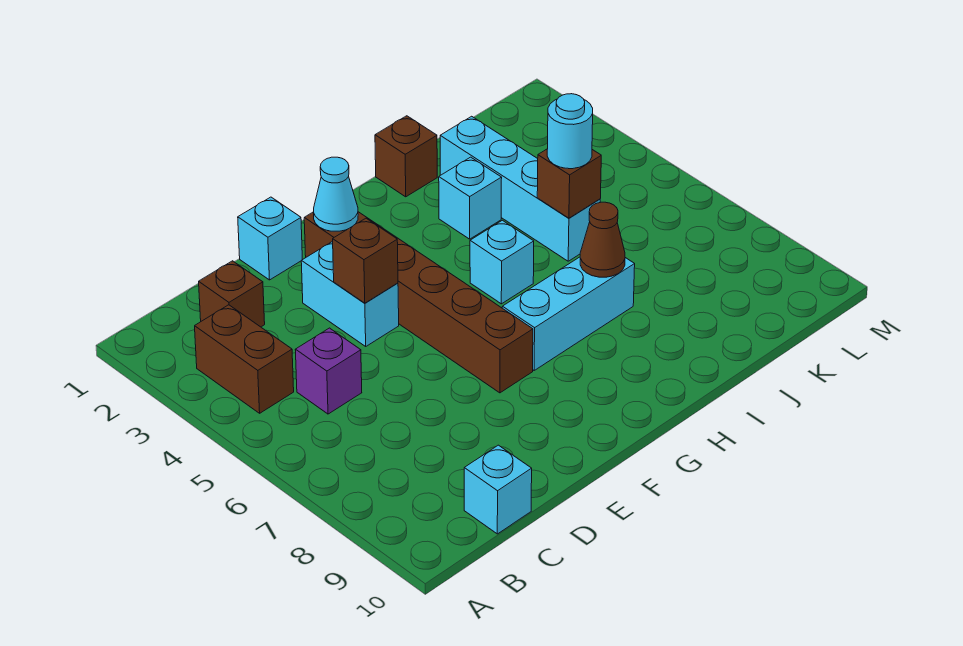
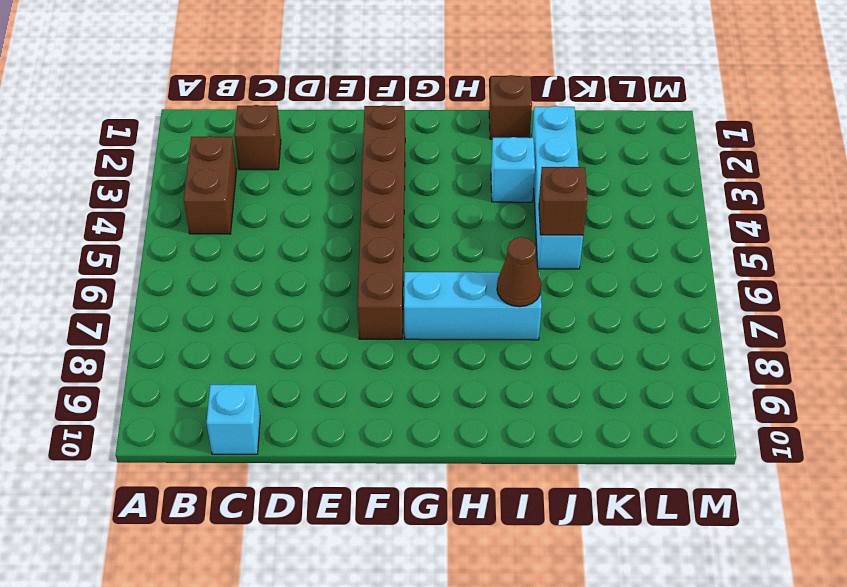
none -> purple brick C5 level 1
none -> cyan brick E1 level 1
none -> cyan brick E3:E4 level 1

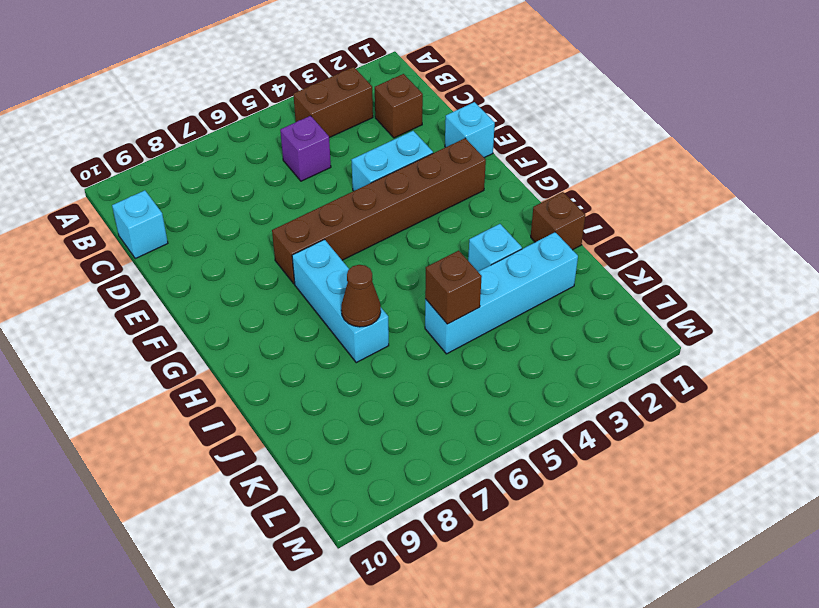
none -> cyan brick H5 level 1
none -> brown brick E4 level 2
none -> cyan cone F2 level 2

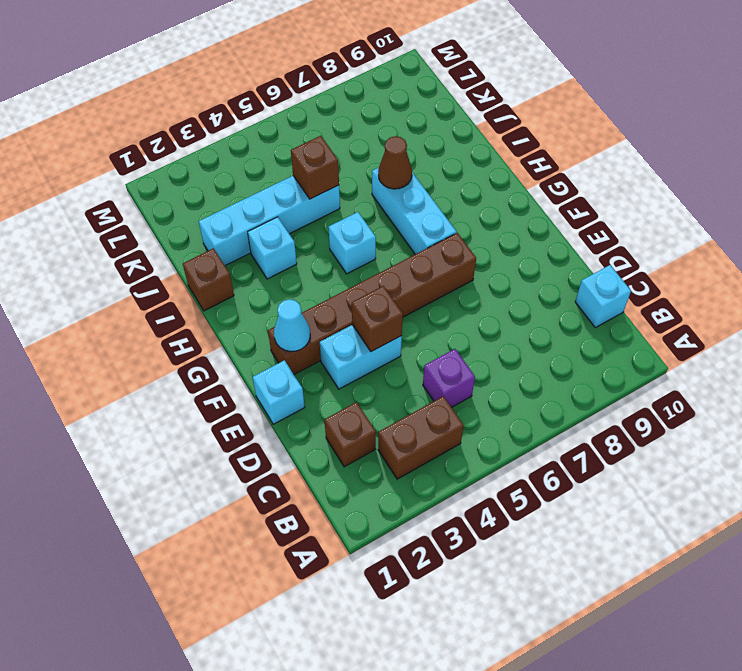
none -> cyan round brick J5 level 3

